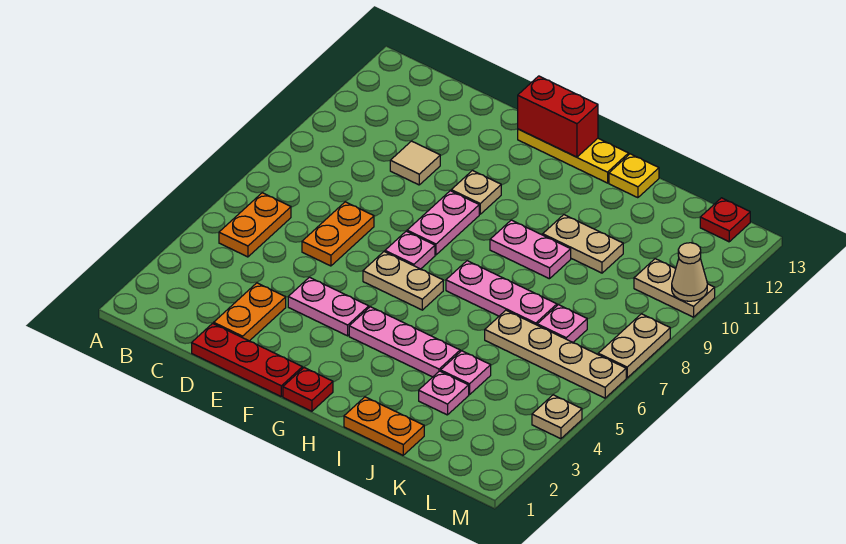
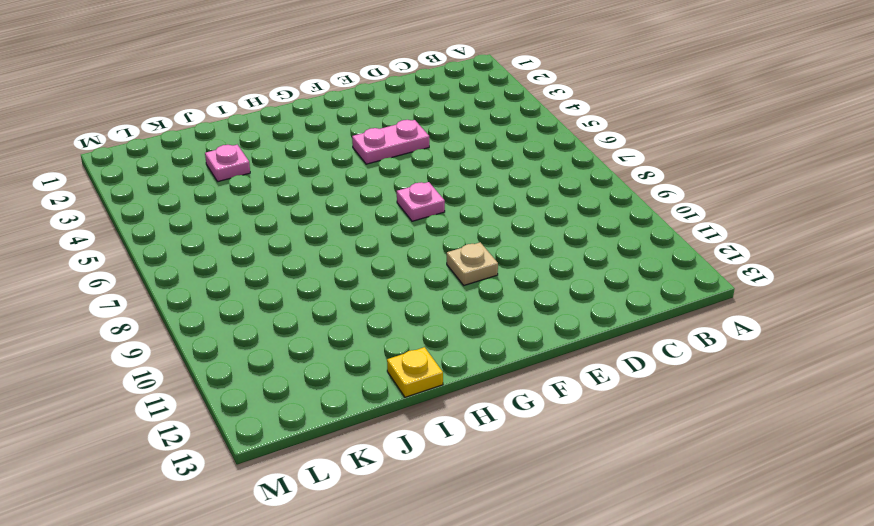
none -> orange plate B5:B6 level 1
none -> red plate D1:F1 level 1
none -> orange plate D2:D3 level 1

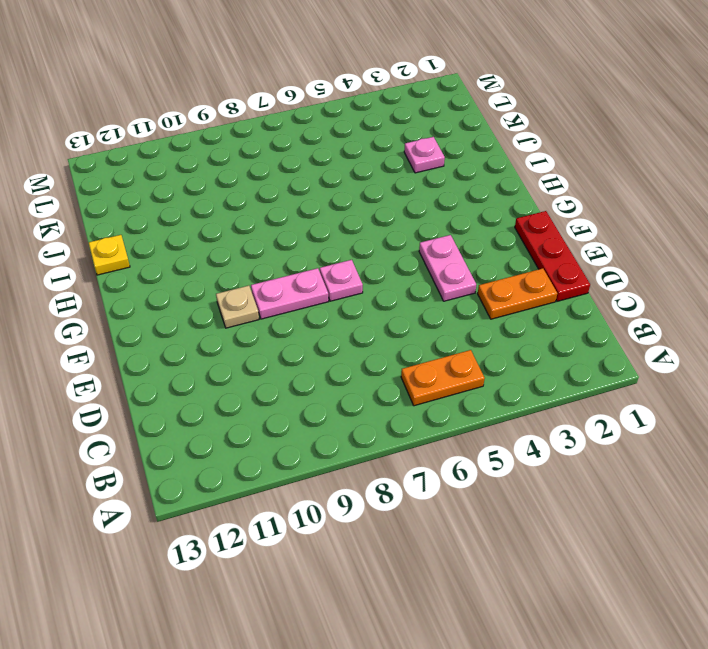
none -> orange plate D6:D7 level 1
none -> tan tile D10 level 1
none -> tan plate F6:G6 level 1

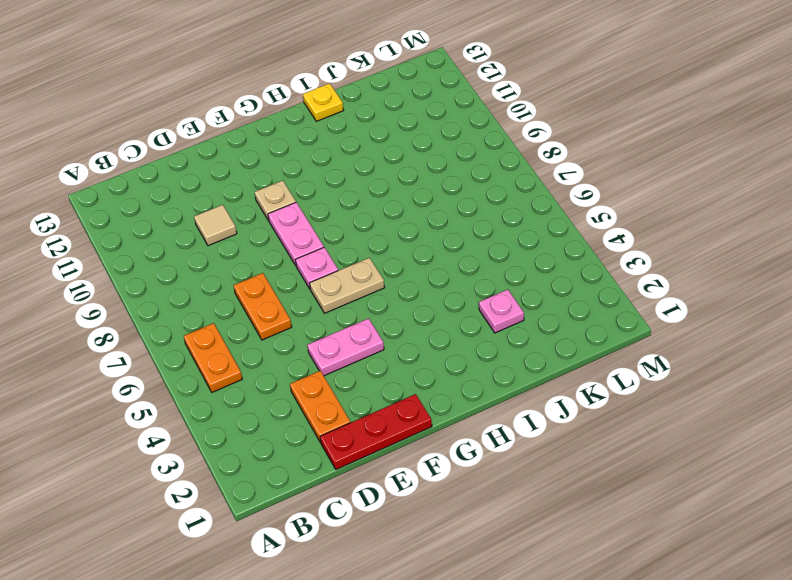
none -> yellow plate F13:H13 level 1
none -> red plate G1 level 1
none -> pink plate G4:I4 level 1

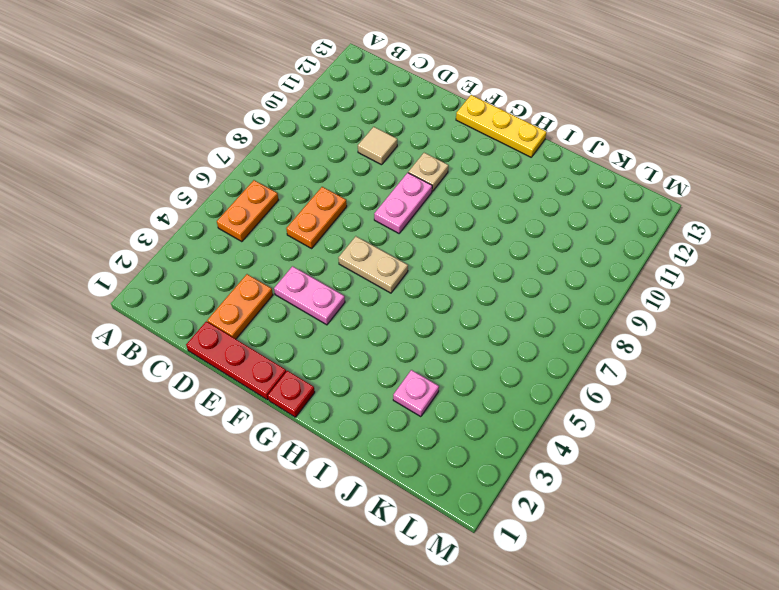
none -> pink plate F7 level 1
none -> pink plate G4:I4 level 1
none -> pink plate H7:J7 level 1

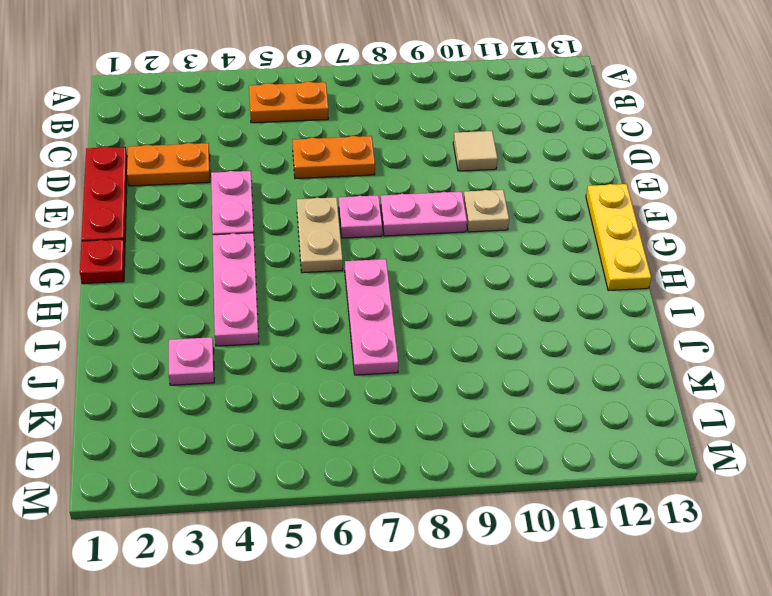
none -> pink plate H9:I9 level 1
none -> orange plate I1:J1 level 1
none -> tan plate I10:J10 level 1

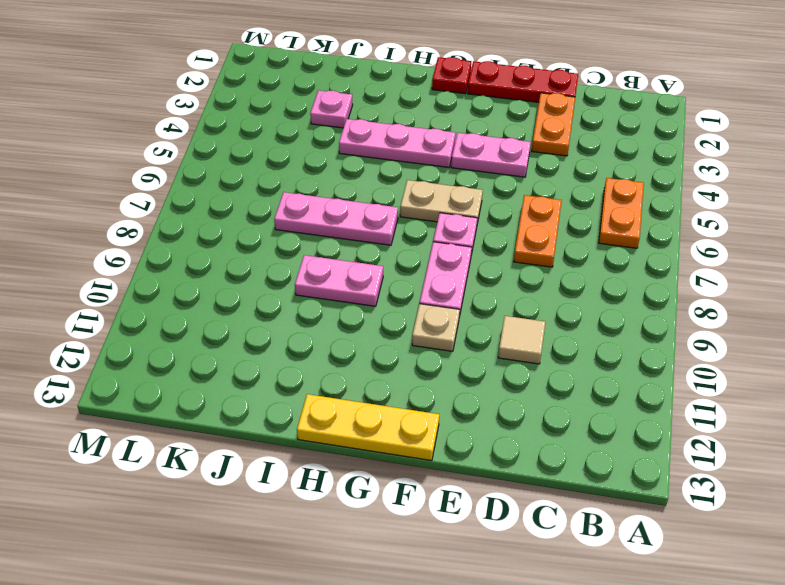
none -> orange plate I1:J1 level 1
none -> tan plate I10:J10 level 1
none -> yellow plate I13 level 1

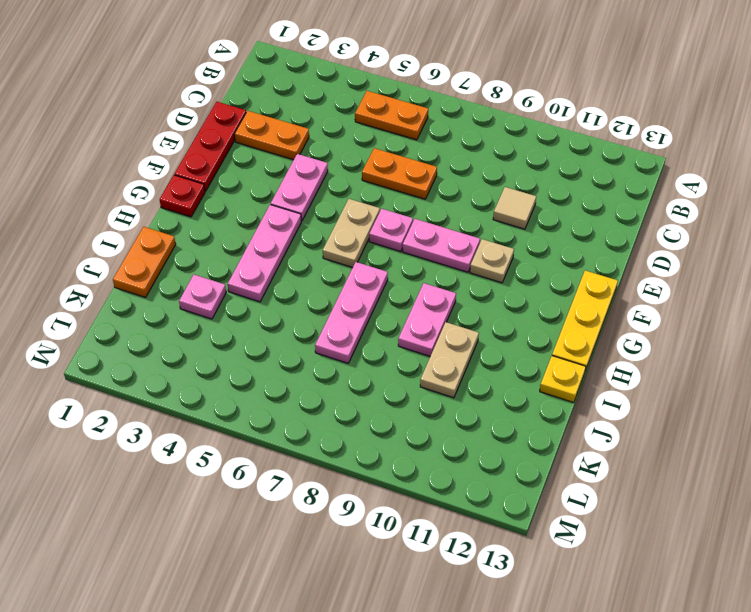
none -> pink plate J4 level 1
none -> tan plate J6:M6 level 1
none -> pink plate K7 level 1

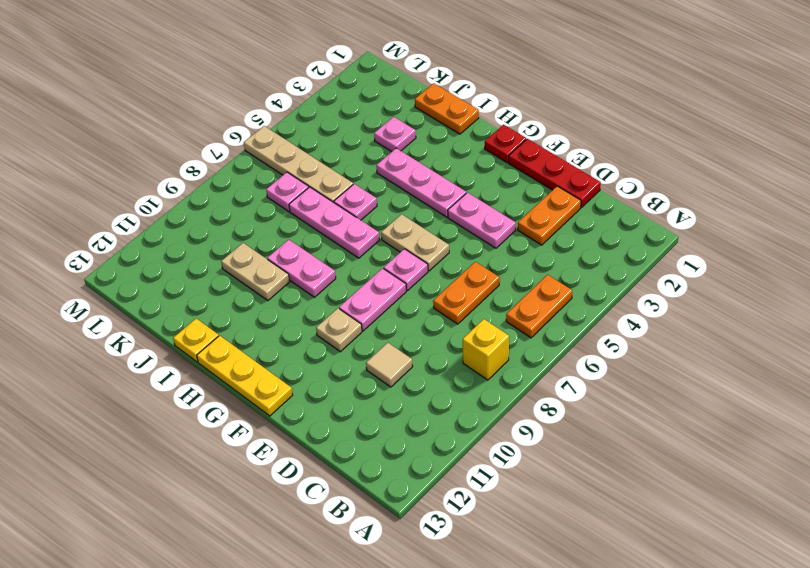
yellow brick B8 level 1 -> none
pink plate I6 level 1 -> pink plate J4 level 1
none -> tan plate L10:M10 level 1
none -> red plate L13 level 1
none -> tan plate M4 level 1

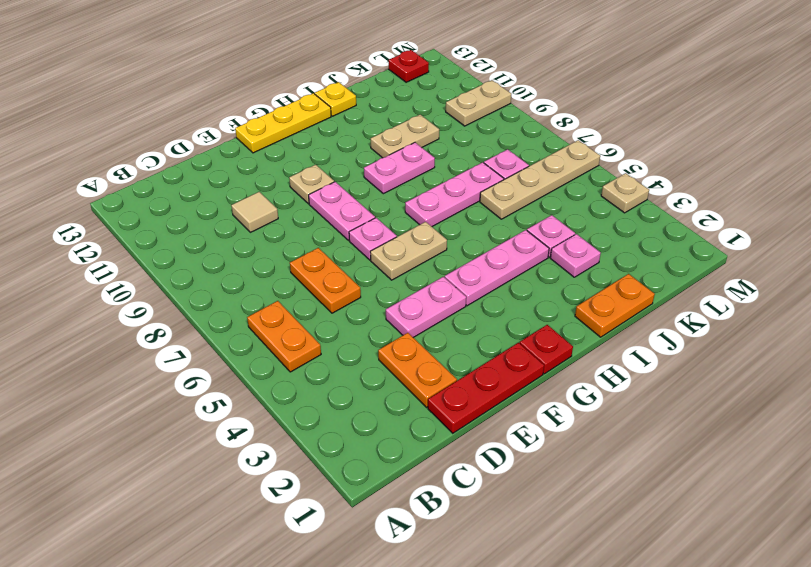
none -> tan plate M7:M8 level 1
none -> red brick F13:G13 level 2
none -> tan cone M10 level 2

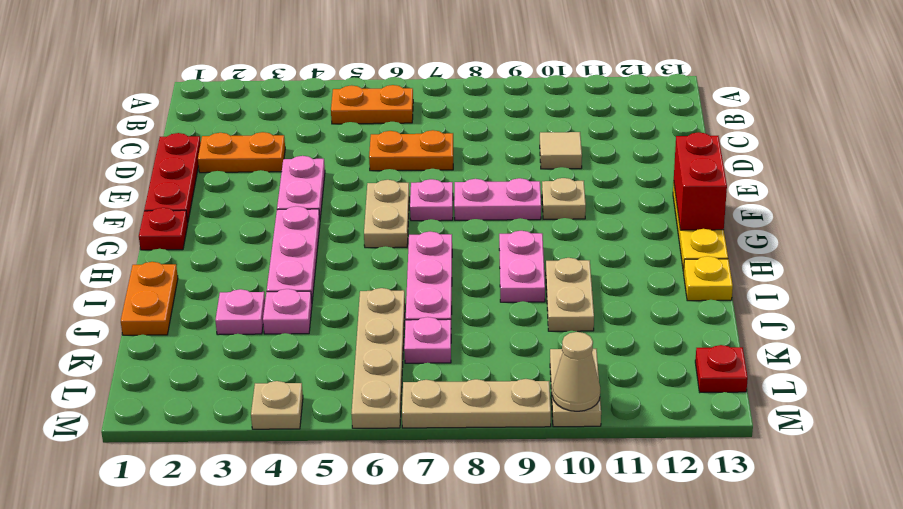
tan plate M7:M9 level 1 -> tan plate M7:M8 level 1

